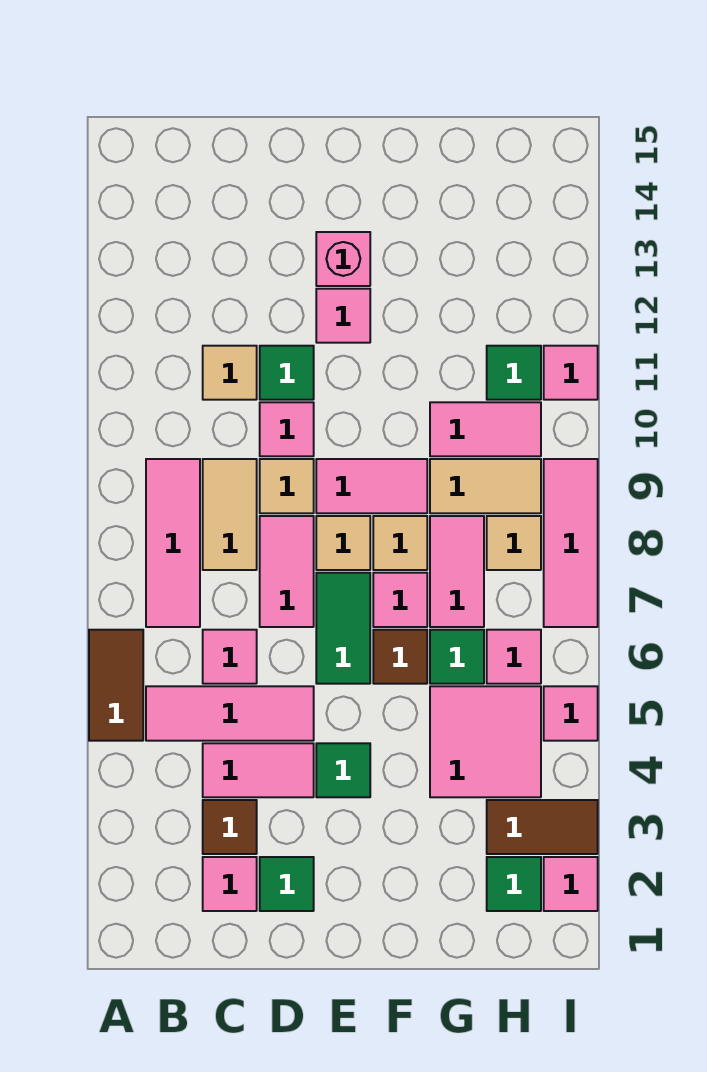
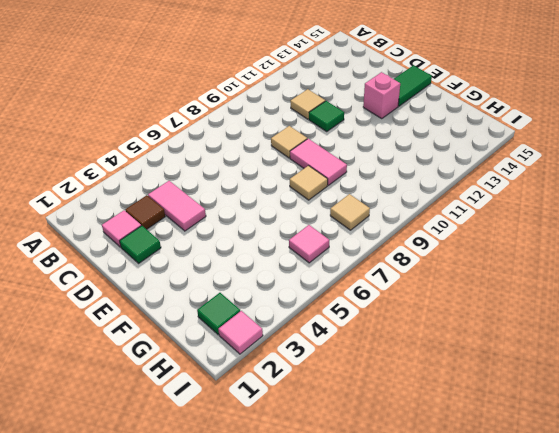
green tile E14:E15 level 1 -> green tile E6:E7 level 1
none -> brown tile A5:A6 level 1
none -> pink tile B5:D5 level 1
none -> pink tile B7:B9 level 1
none -> pink tile C6 level 1

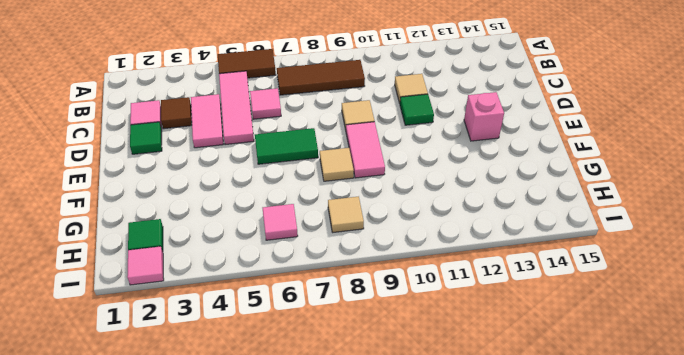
brown tile B7:B9 level 1 -> pink tile B7:B9 level 1
none -> tan tile C8:C9 level 1
none -> pink tile D7:D8 level 1
none -> pink tile D10 level 1
none -> green tile E4 level 1

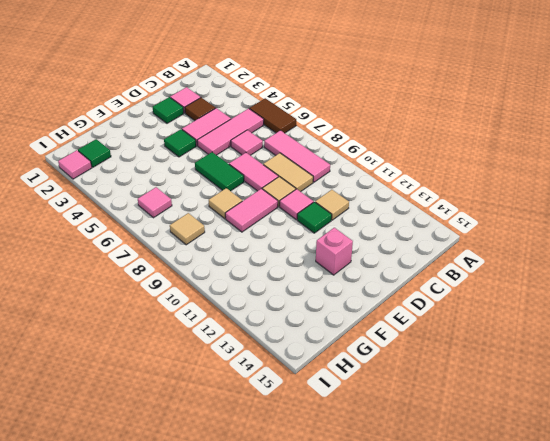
none -> tan tile E8 level 1
none -> pink tile E12 level 1
none -> brown tile F6 level 1
none -> pink tile F7 level 1

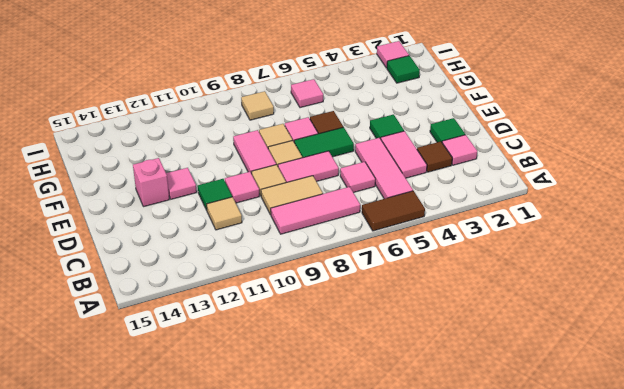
none -> pink tile G4:H5 level 1
none -> green tile G6 level 1
none -> pink tile G7:G8 level 1
none -> tan tile G9:H9 level 1

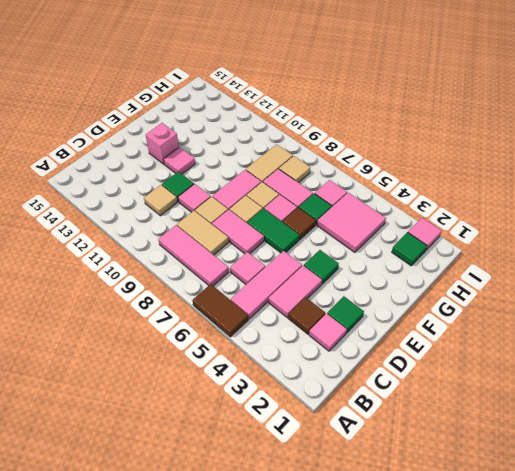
none -> pink tile G10:H10 level 1
none -> brown tile H3:I3 level 1
none -> green tile H11 level 1
none -> pink tile I5 level 1

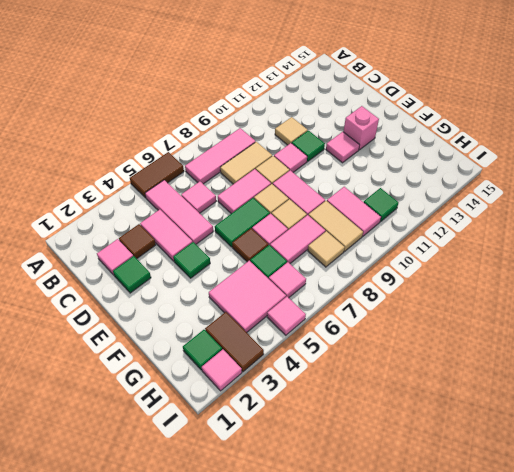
none -> pink tile I7:I9 level 1
none -> pink tile I11 level 1

